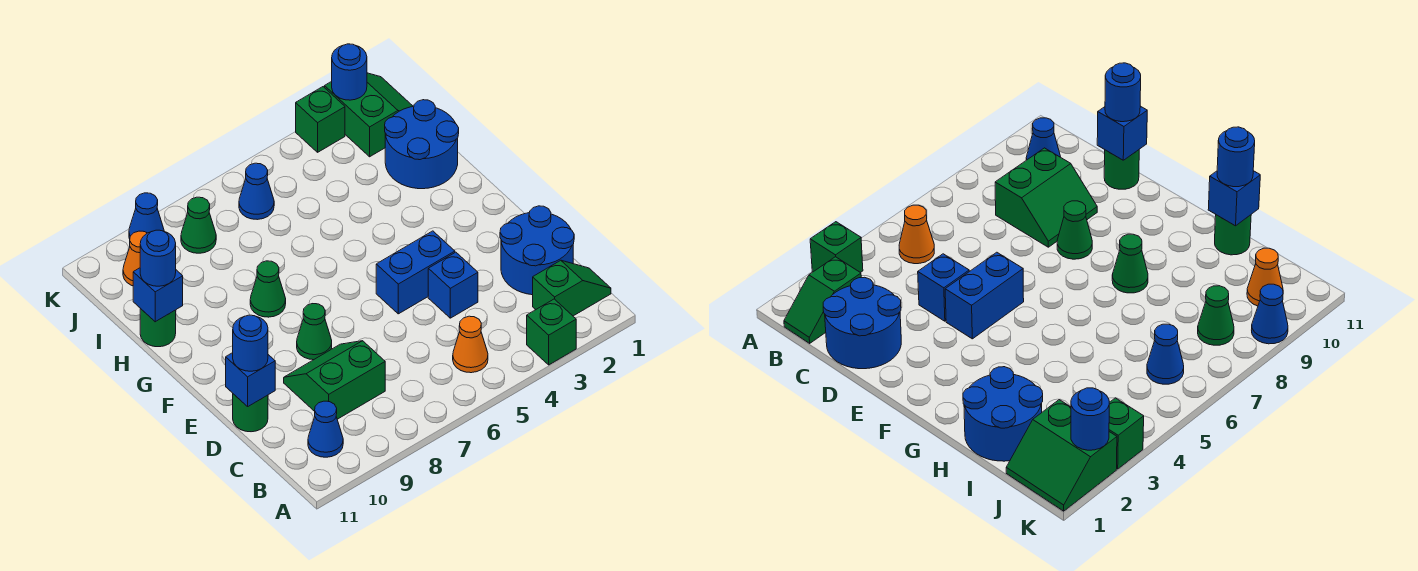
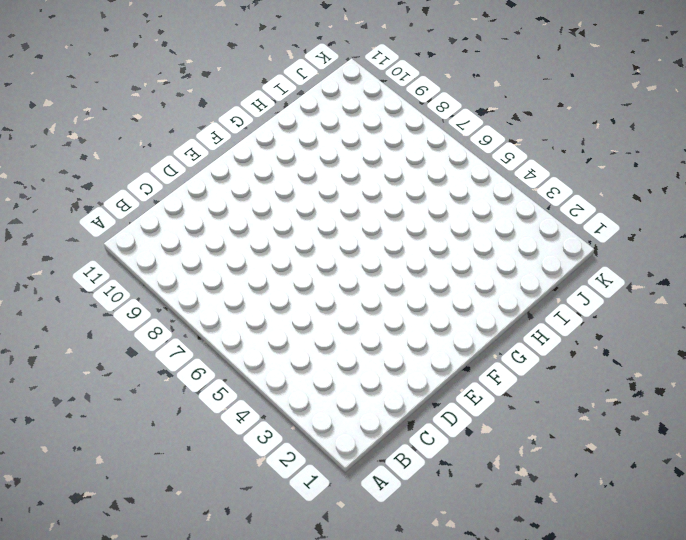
none -> green brick A3 level 1
none -> green slope B1:B2 level 1 top 2
none -> orange cone B5 level 1

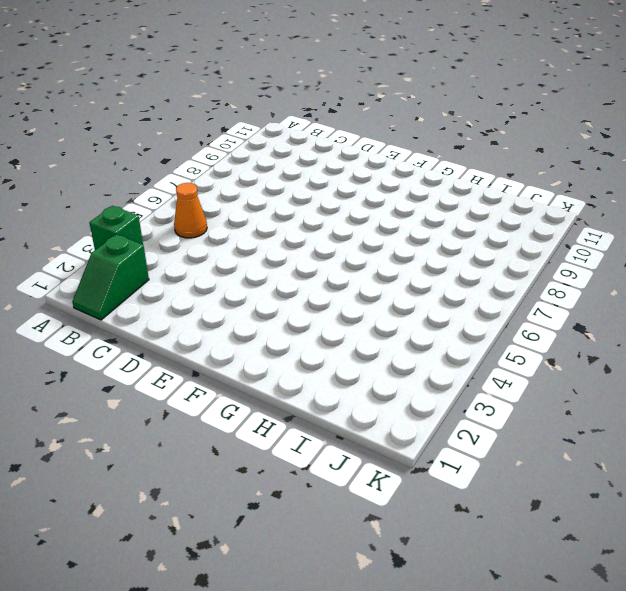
none -> blue cone B10 level 1
none -> blue round brick C1:D2 level 1
none -> green slope C8:D9 level 1 top C

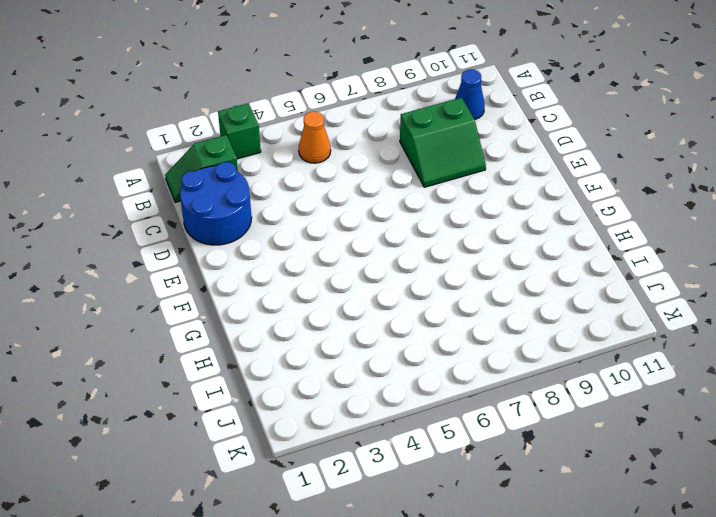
none -> blue brick D4 level 1
none -> green round brick D11 level 1
none -> blue brick E4:E5 level 1

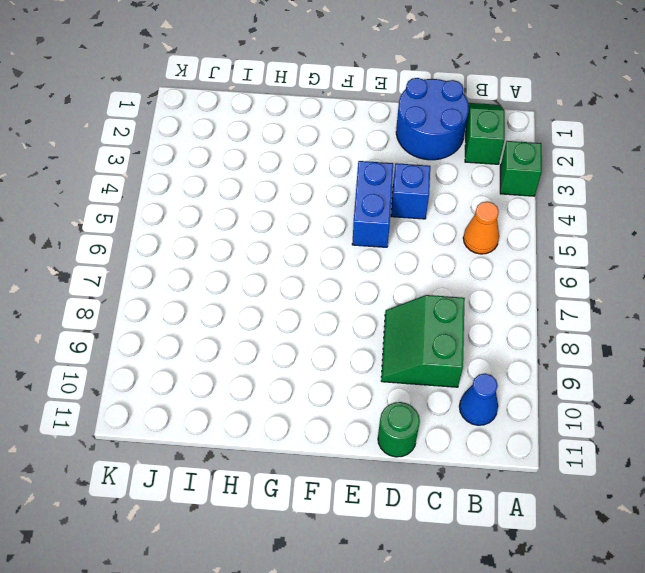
none -> green cone E8 level 1
none -> green cone G8 level 1
none -> blue round brick H1:I2 level 1

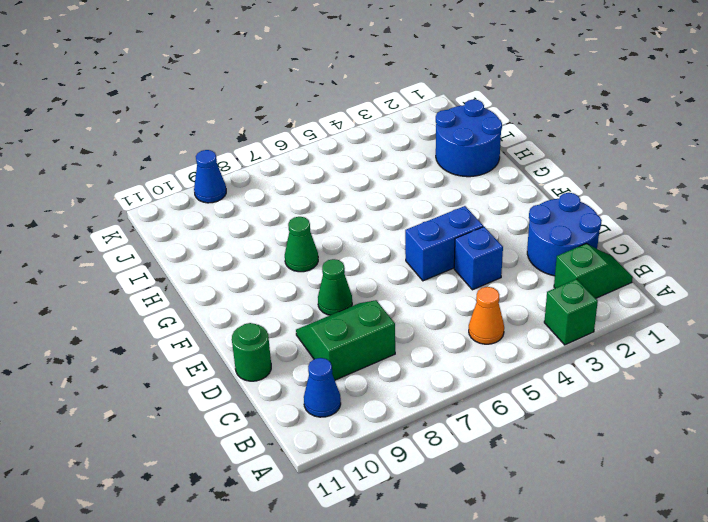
none -> green round brick H11 level 1
none -> green slope J1:K2 level 1 top 2
none -> blue cone J6 level 1

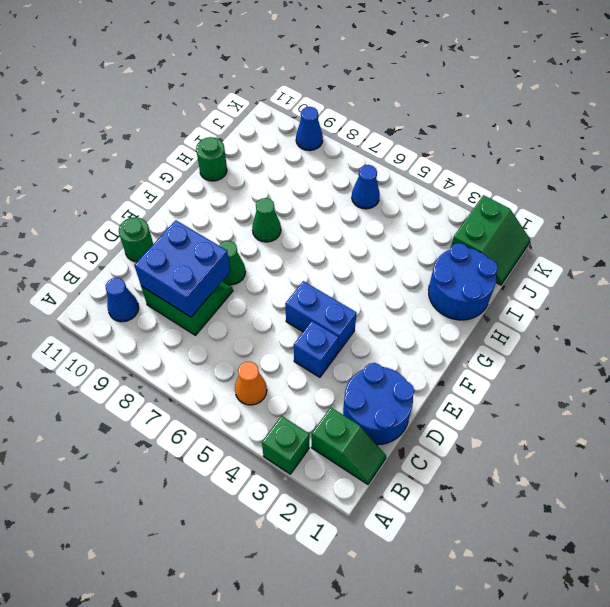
blue brick C8:D9 level 2 -> none
none -> green cone J8 level 1
none -> orange cone J10 level 1
none -> green brick K3 level 1

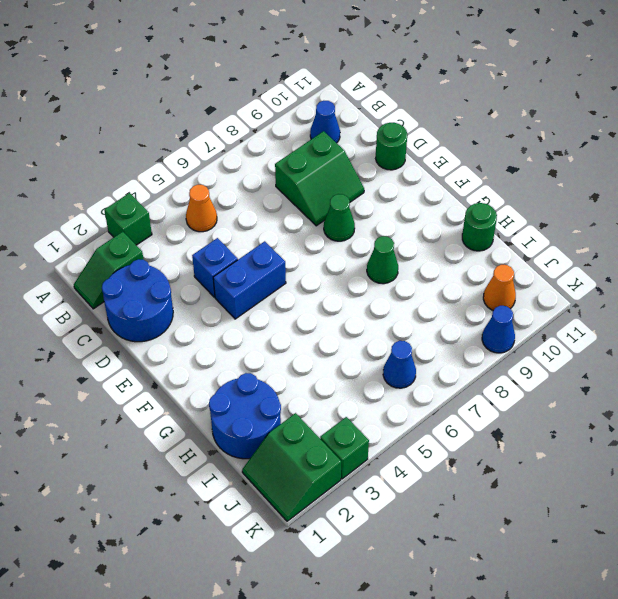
none -> green cone J8 level 1
none -> blue brick D11 level 2
none -> blue brick H11 level 2

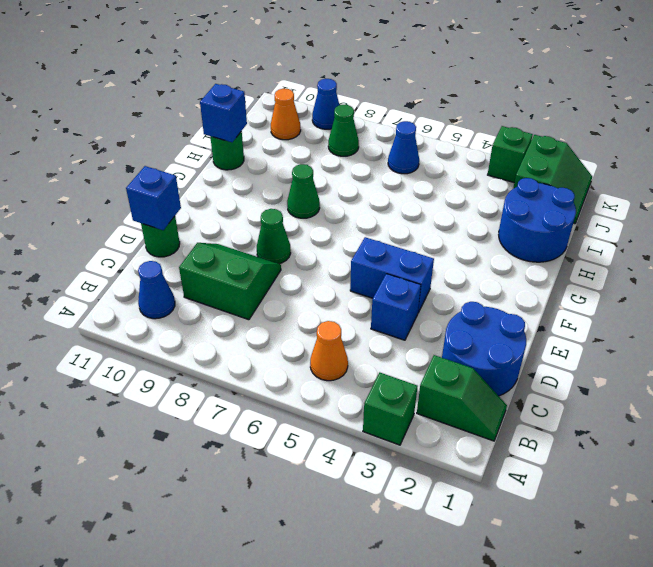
none -> blue round brick K2 level 2
none -> blue round brick D11 level 3
none -> blue round brick H11 level 3

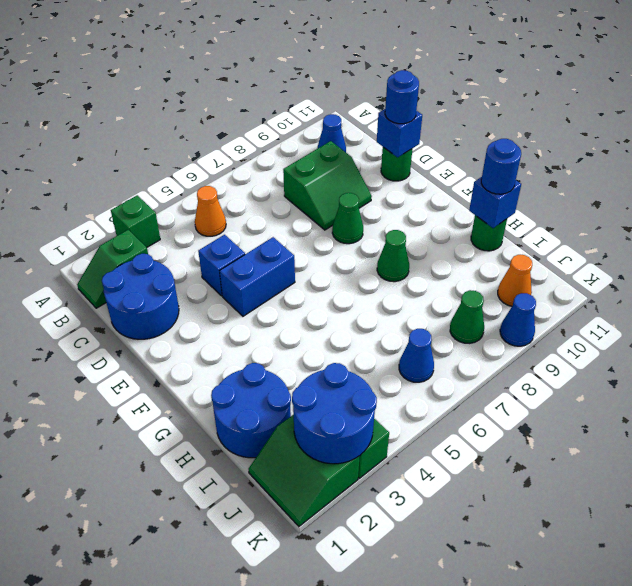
blue round brick J2:K3 level 2 -> blue round brick K2 level 2

